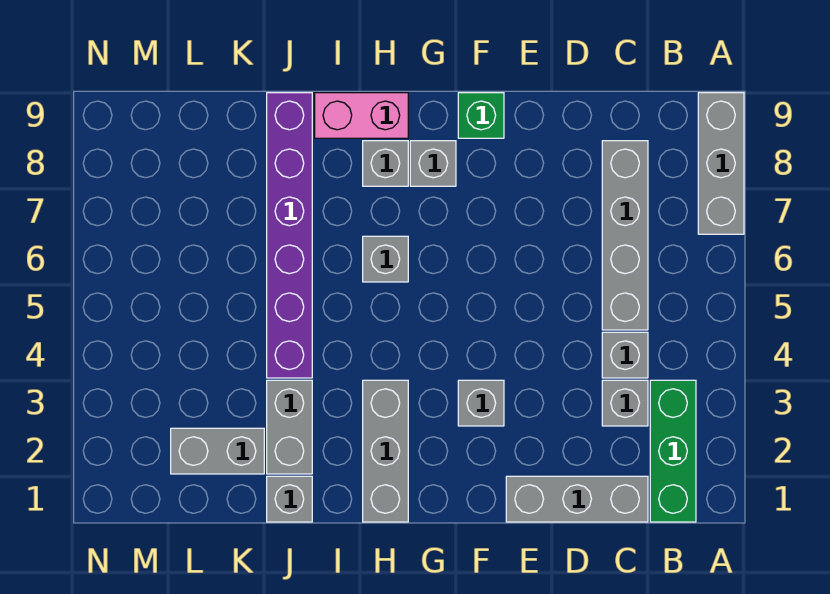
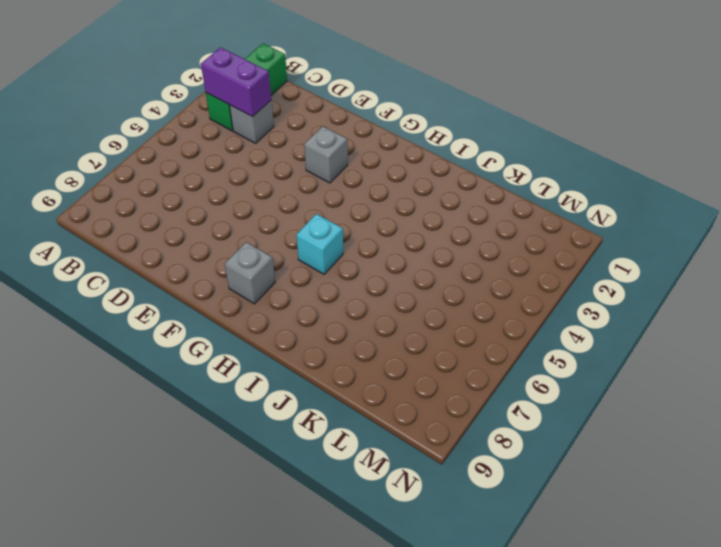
purple brick B3:C3 level 2 -> none
cyan brick H6 level 1 -> grey brick H6 level 1
none -> grey brick A7:A9 level 1
none -> grey brick C1:E1 level 1
none -> grey brick C4 level 1

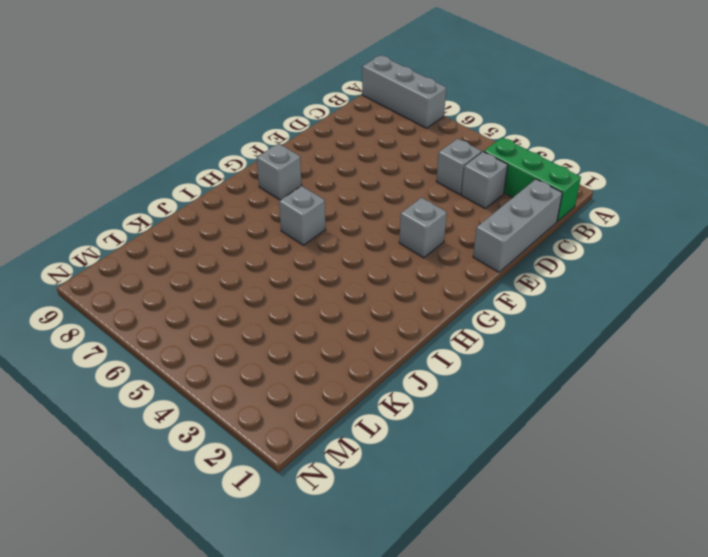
none -> grey brick C5:C8 level 1
none -> green brick F9 level 1
none -> grey brick H1:H3 level 1

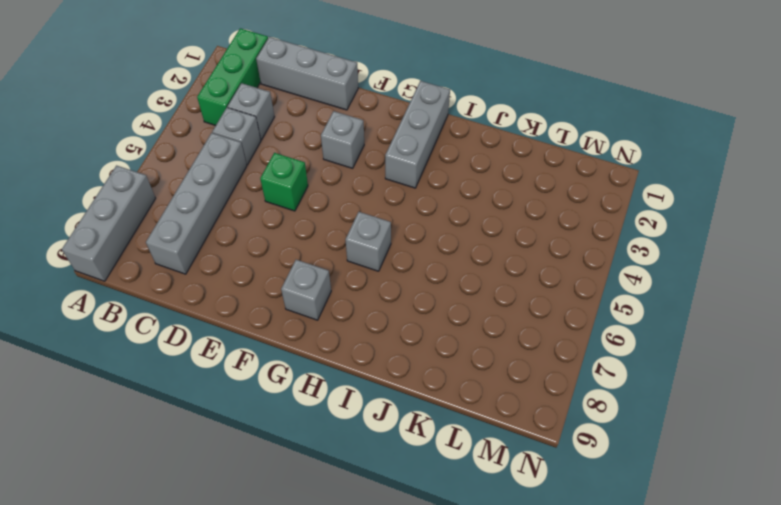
green brick E5 level 1 -> green brick F9 level 1
none -> grey brick H8 level 1
none -> pink brick H9:I9 level 1
none -> grey brick J1 level 1

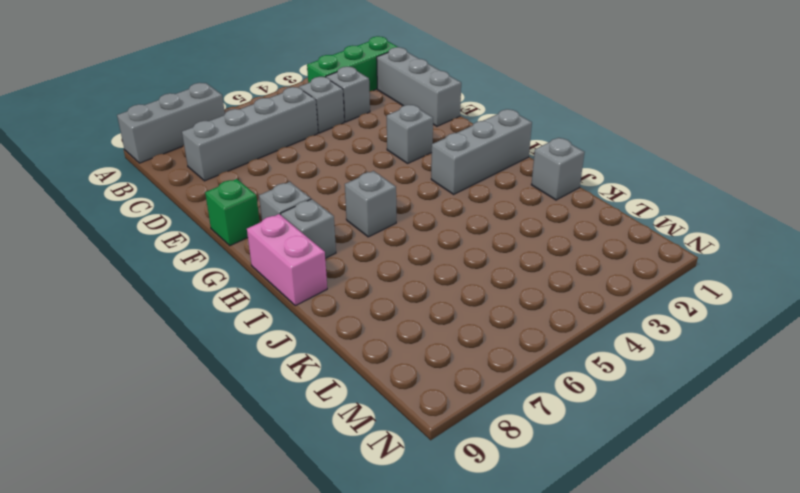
none -> grey brick J2:J3 level 1
none -> purple brick J4:J9 level 1
none -> grey brick K2:L2 level 1

